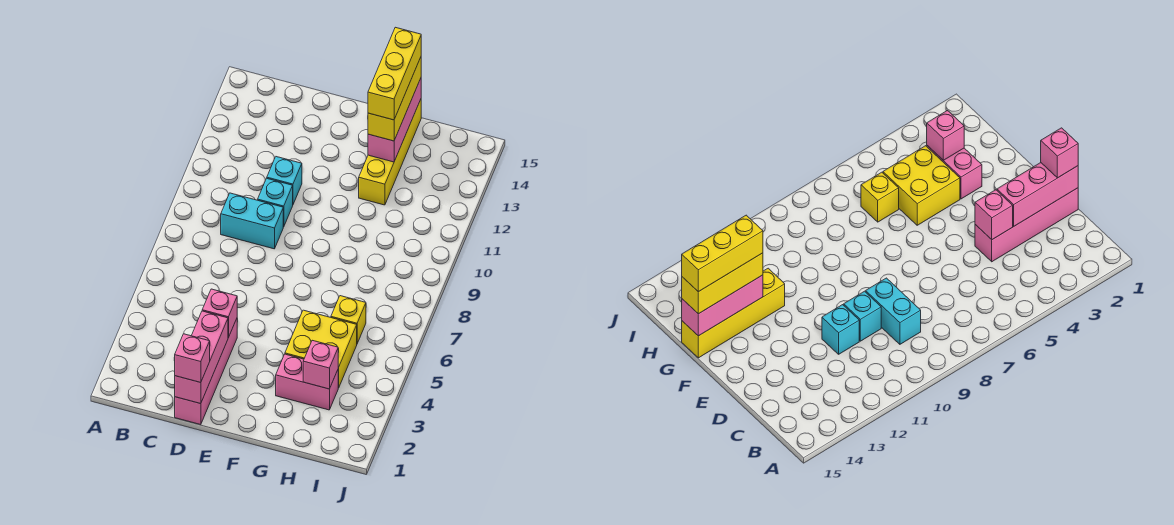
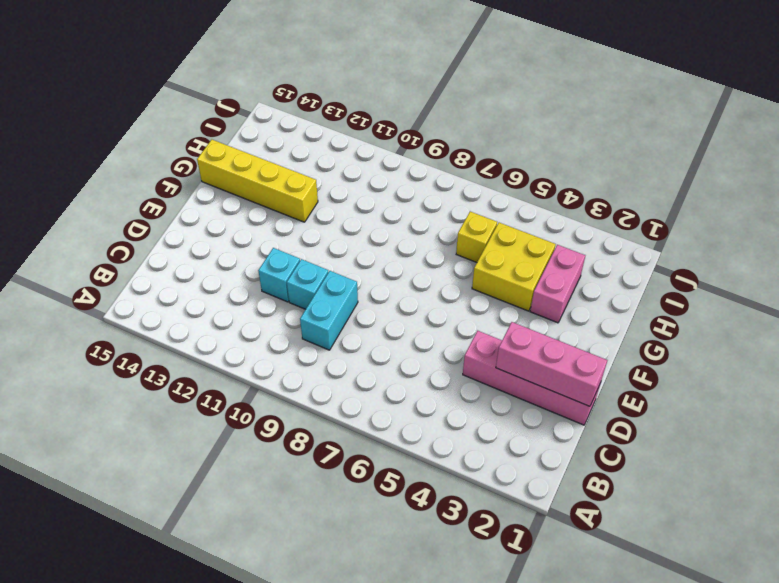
none -> pink brick D4 level 2
none -> pink brick G13:G15 level 2
none -> pink brick H3 level 2

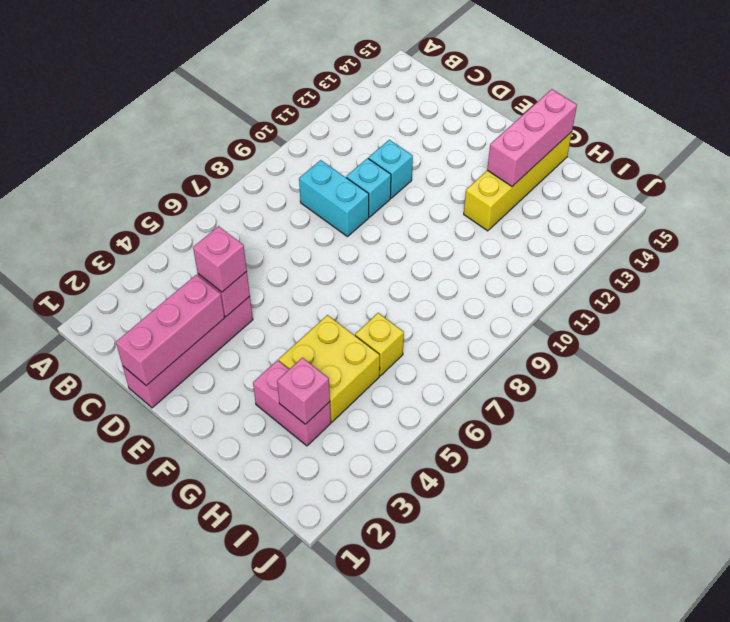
pink brick D4 level 3 -> pink brick D1 level 3
none -> yellow brick G13:G15 level 3
none -> yellow brick G13:G15 level 4

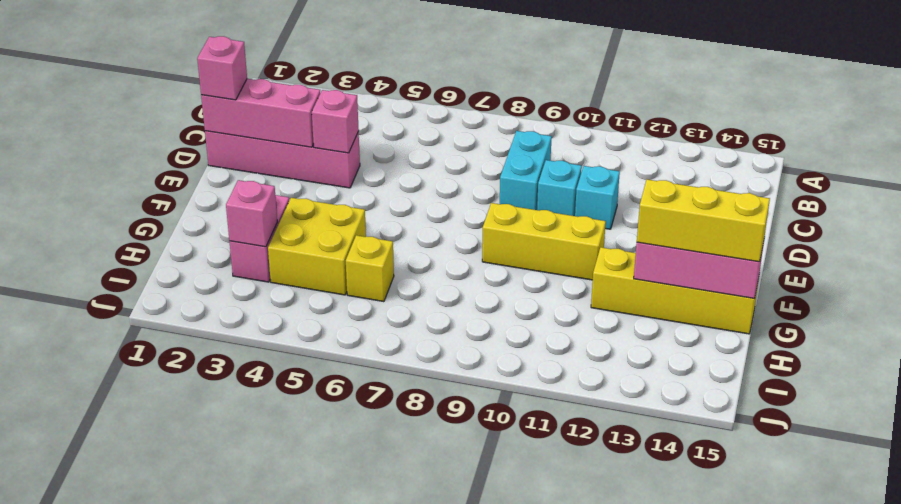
yellow brick F9:F11 level 1 -> yellow brick G13:G15 level 4

